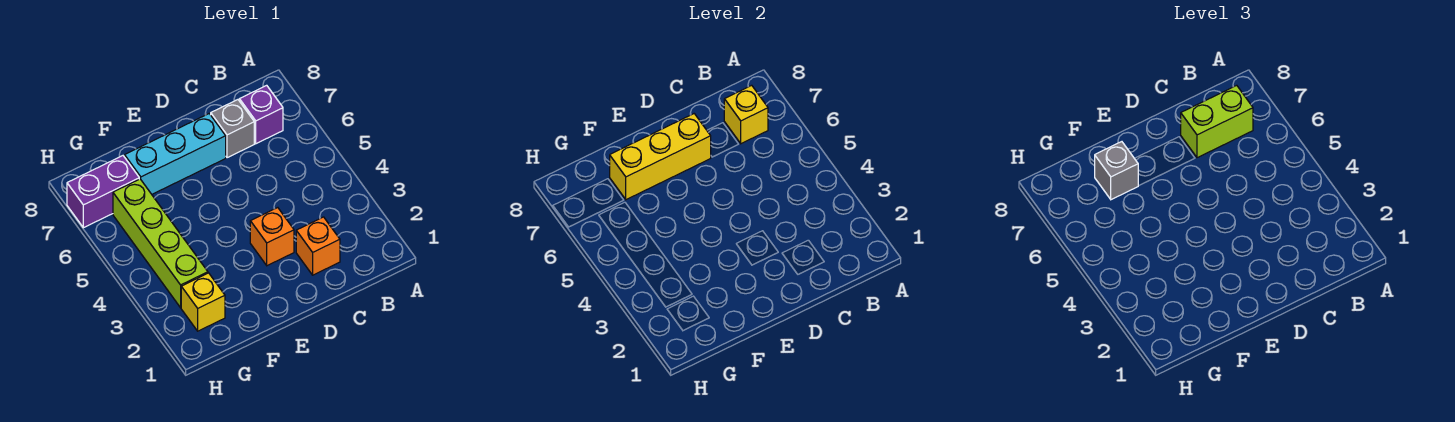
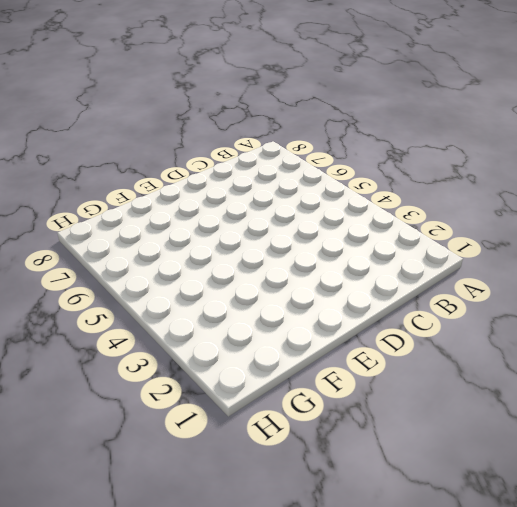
none -> purple brick B7 level 1
none -> orange brick C2 level 1
none -> grey brick C7 level 1

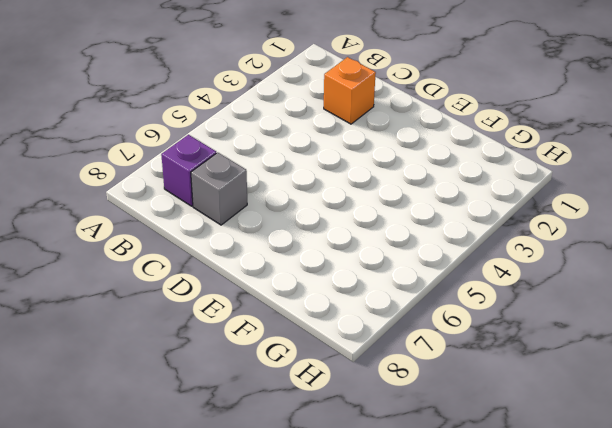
none -> orange brick D3 level 1
none -> cyan brick D7:F7 level 1
none -> yellow brick G2 level 1

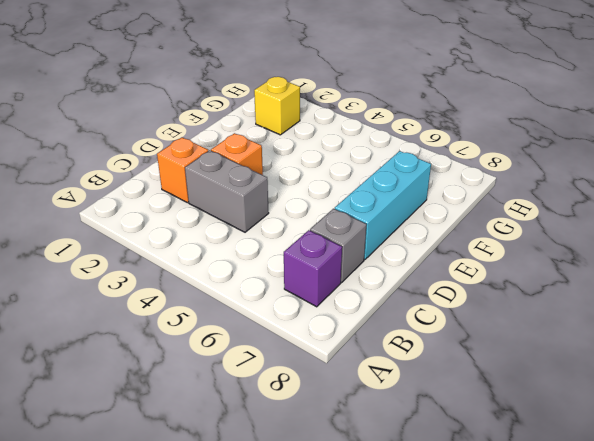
grey brick C3:C4 level 1 -> none
none -> lime brick G3:G6 level 1
none -> purple brick G7:H7 level 1
none -> yellow brick B7 level 2

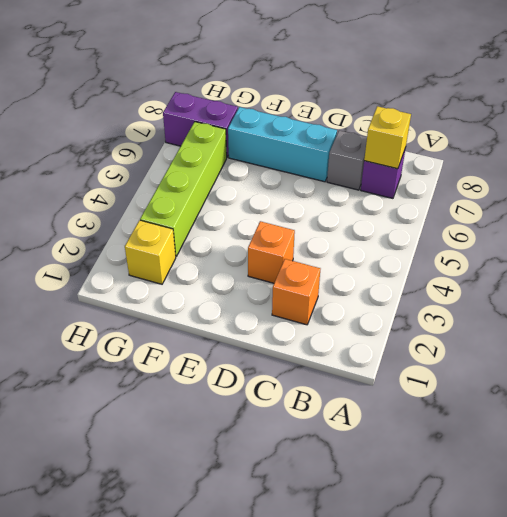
none -> yellow brick D7:F7 level 2
none -> lime brick B7:C7 level 3
none -> grey brick F7 level 3

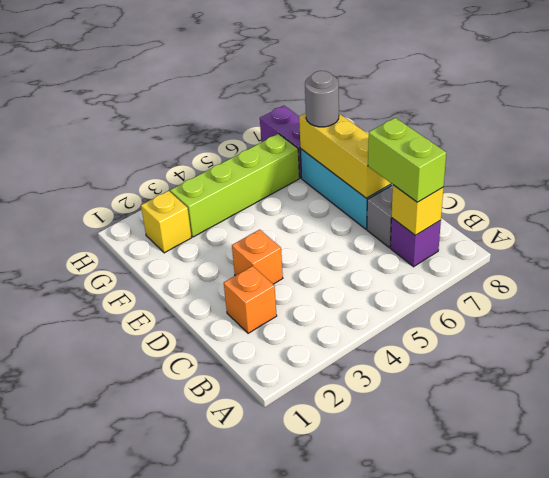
grey round brick F7 level 3 -> grey brick F7 level 3

